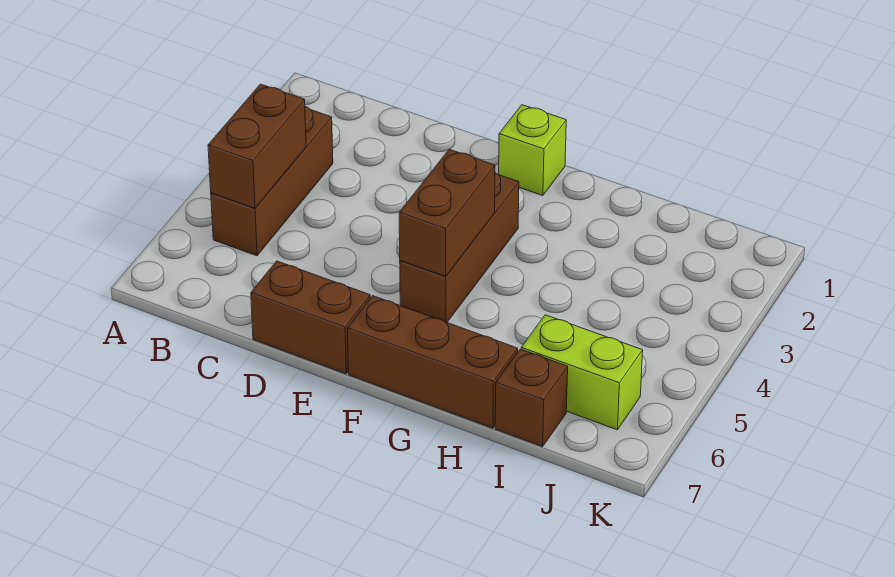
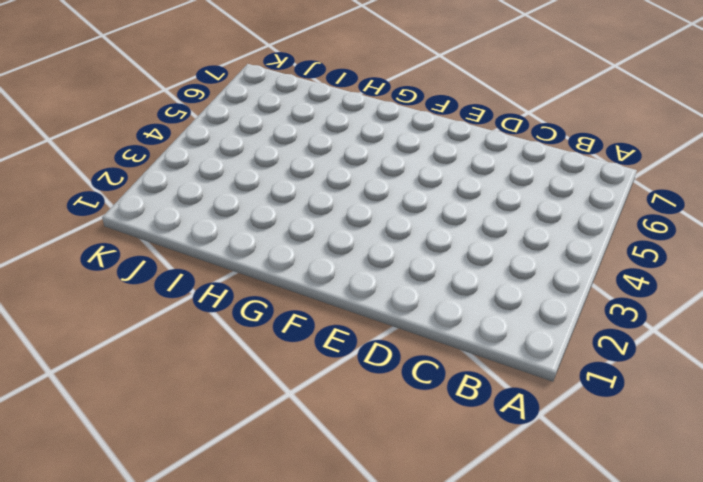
none -> brown brick B3:B5 level 1
none -> brown brick D7:E7 level 1

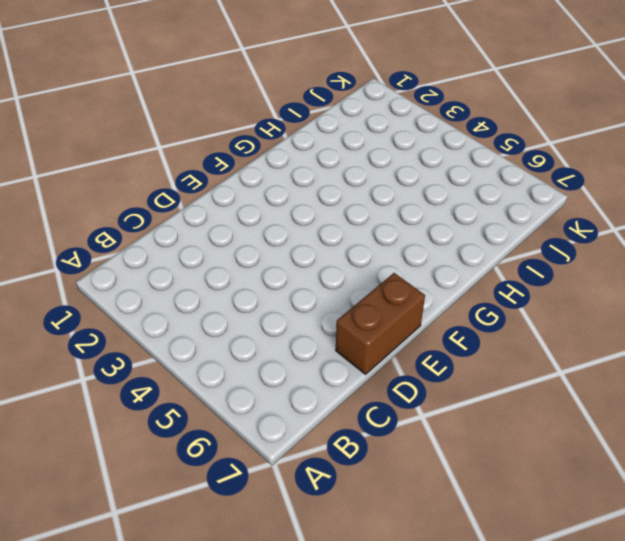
none -> brown brick B3:B5 level 1
none -> lime brick F1 level 1

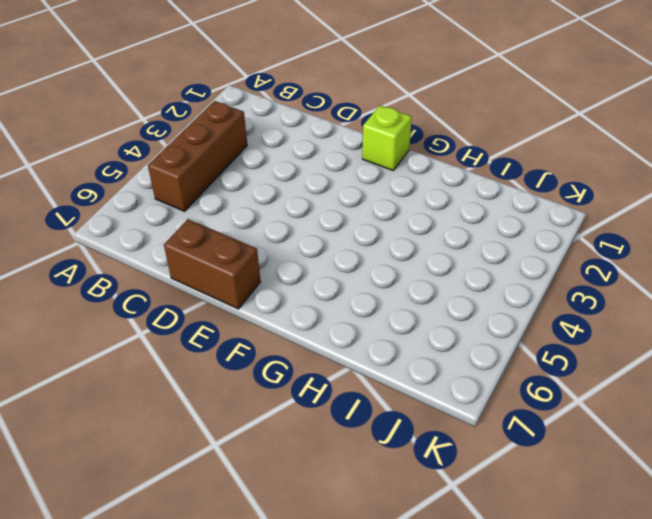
none -> brown brick F3:F5 level 1
none -> brown brick F7:H7 level 1

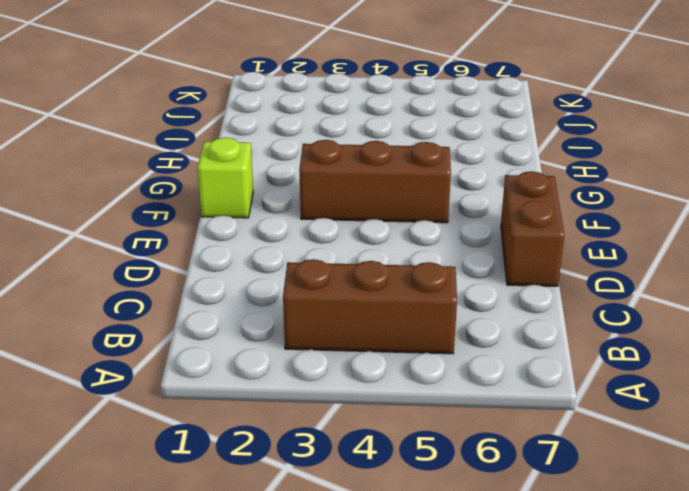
none -> brown brick F7:H7 level 1
none -> lime brick I6:J6 level 1

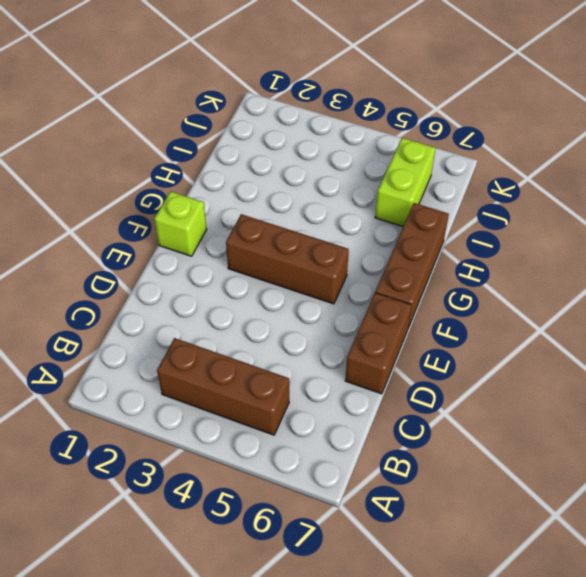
none -> brown brick I7 level 1
none -> brown brick B4:B5 level 2

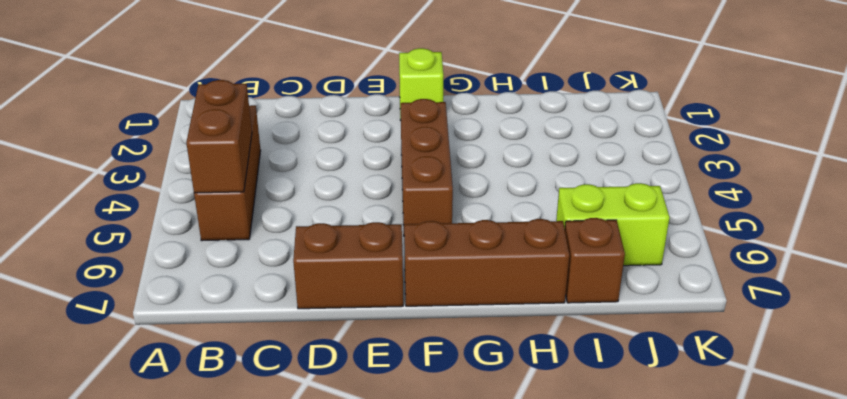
none -> brown brick F4:F5 level 2

